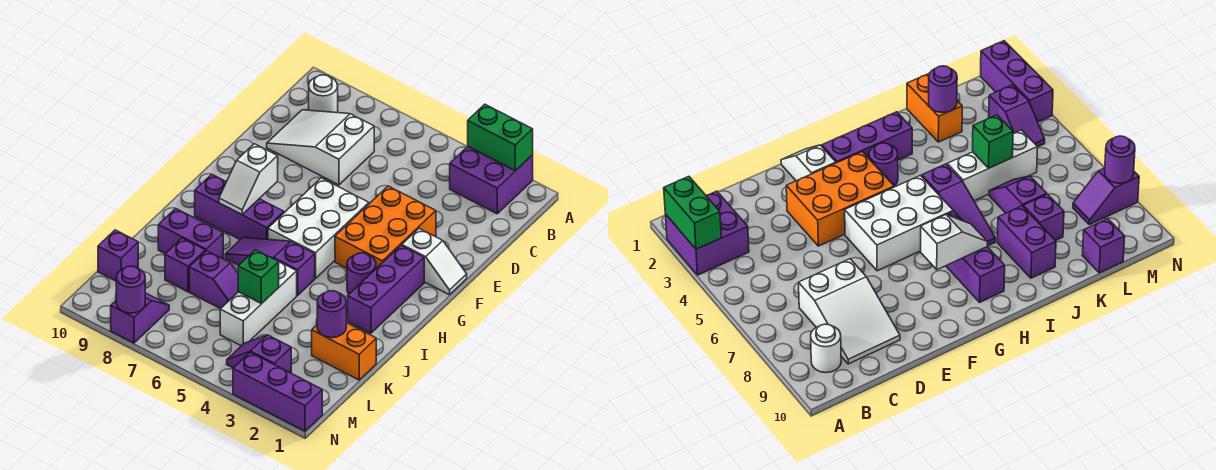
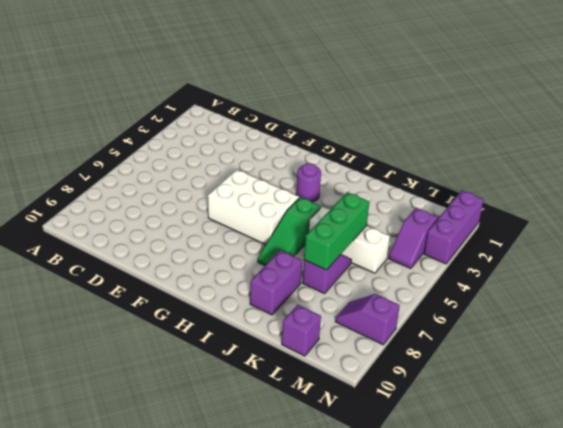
green slope I5:I7 level 1 top 5 -> purple slope I5:I7 level 1 top 5
green brick K5:K7 level 2 -> green brick K5 level 2
none -> purple brick A2:B3 level 1
none -> white round brick B9 level 1
none -> white slope C7:D9 level 1 top 7

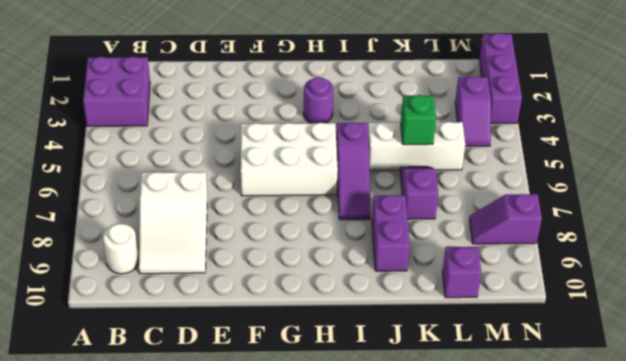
none -> orange brick E3:G4 level 1
none -> white slope F1:F2 level 1 top 2
none -> purple brick G2:I2 level 1

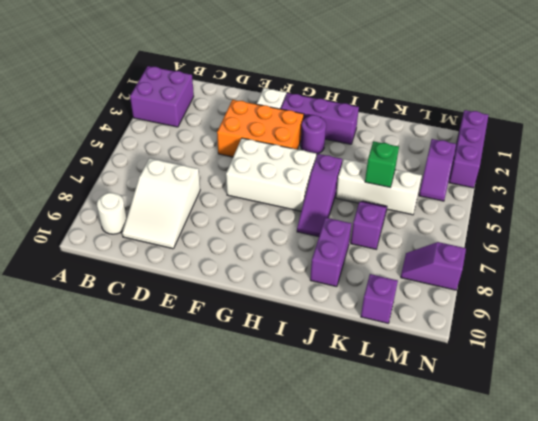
none -> purple brick H7:H9 level 1
none -> orange brick K1:K2 level 1
none -> purple brick K8 level 1

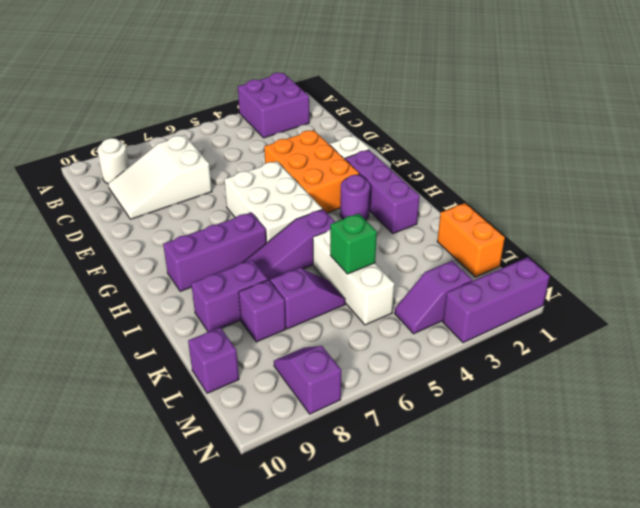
orange brick K1:L1 level 1 -> orange brick K1:K2 level 1
none -> green brick A2:A3 level 2
none -> white slope G8:H8 level 2 top G
none -> purple round brick K2 level 2

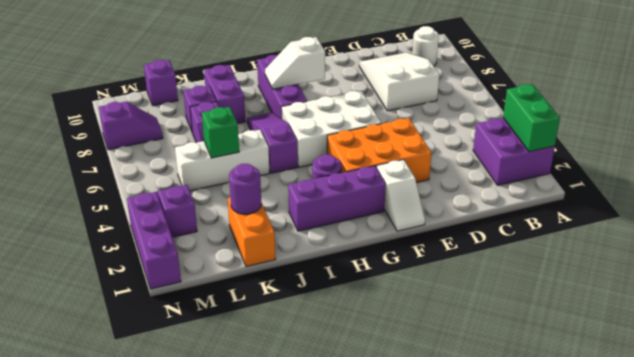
none -> purple round brick N8 level 2

